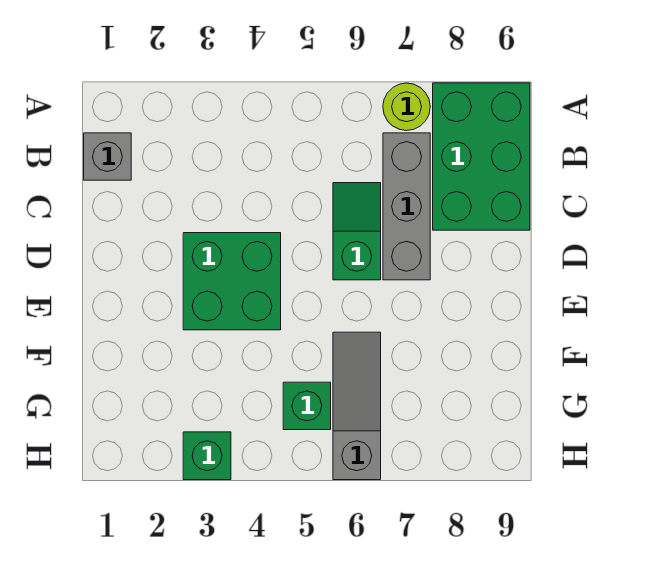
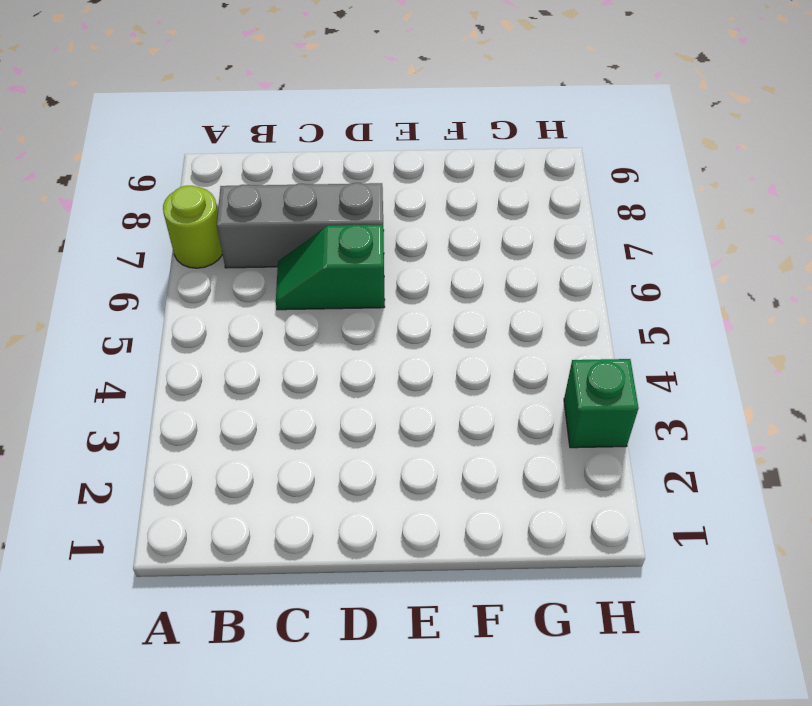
none -> green brick A8:C9 level 1
none -> grey brick B1 level 1

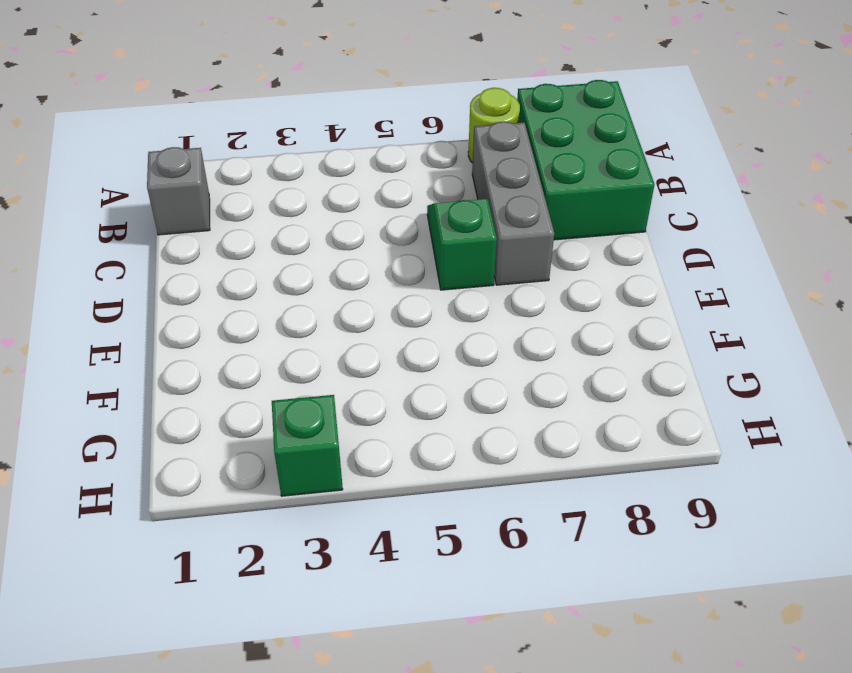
none -> green brick D3:E4 level 1
none -> grey slope F6:H6 level 1 top H

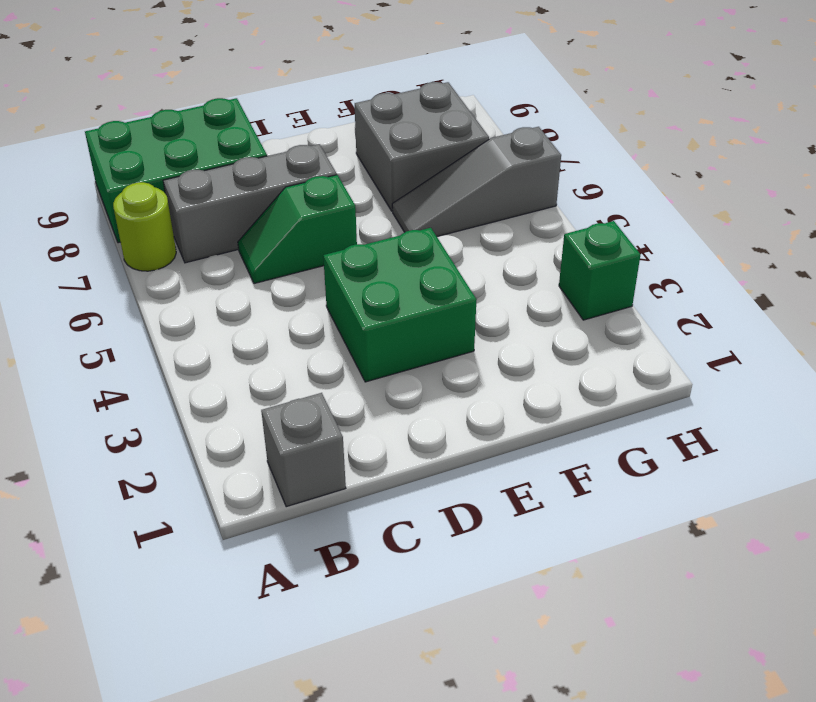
grey brick F7:G8 level 1 -> none
none -> green brick G5 level 1

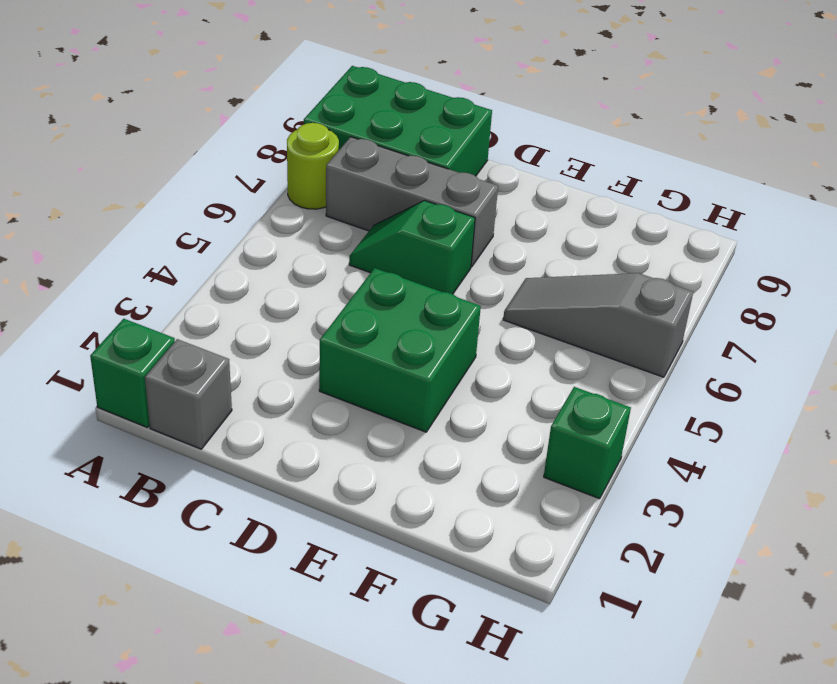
green brick A1 level 1 -> green brick G5 level 1

